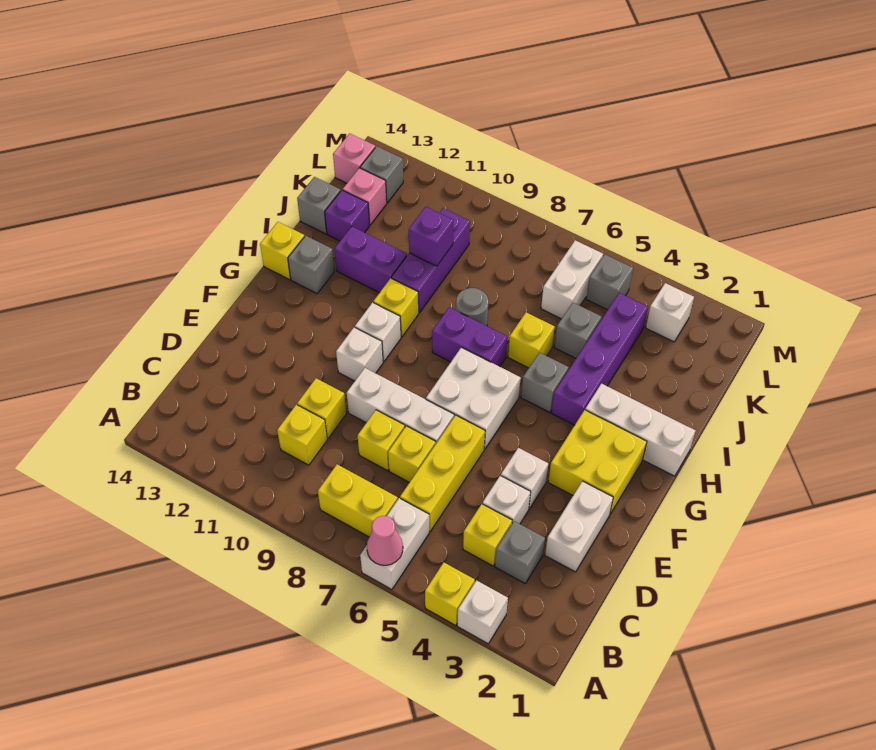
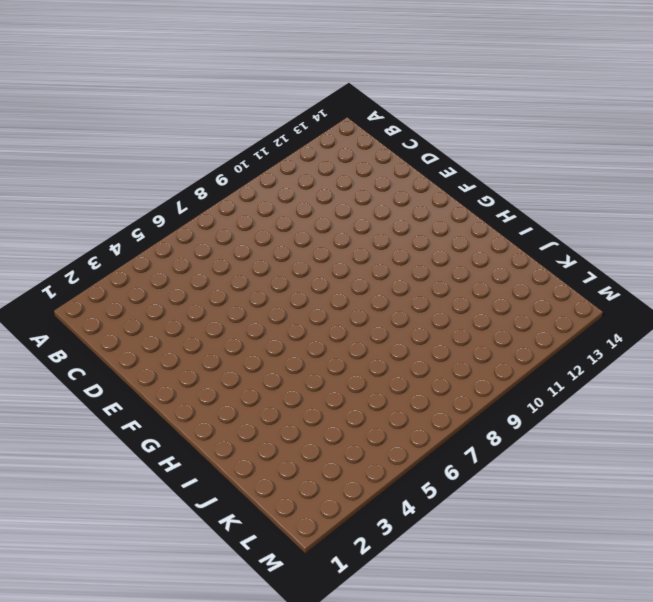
none -> white brick A3 level 1
none -> yellow brick A4 level 1
none -> white brick A6:B6 level 1
none -> yellow brick B7:B8 level 1

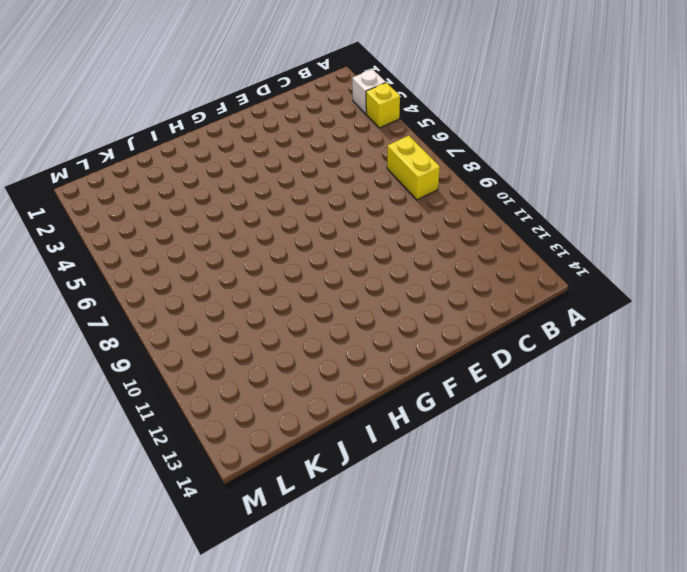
none -> white brick A6:B6 level 1
none -> grey brick C3 level 1
none -> yellow brick C4 level 1
none -> yellow brick C6:E6 level 1

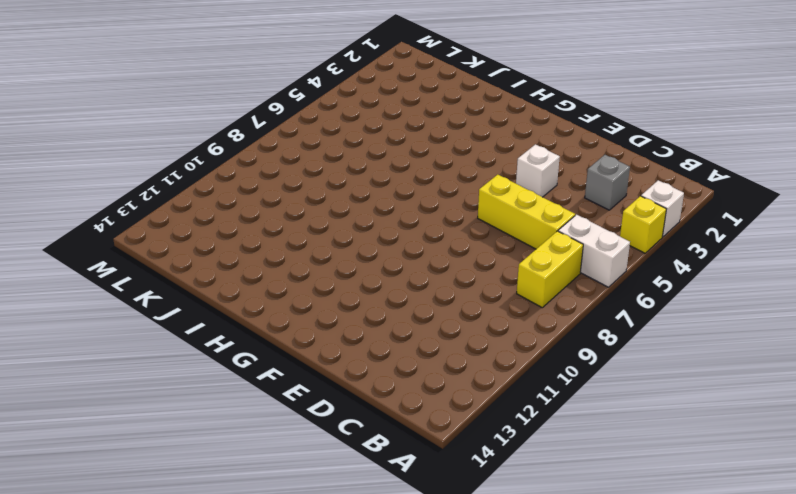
none -> yellow brick C4 level 1
none -> yellow brick C10 level 1
none -> white brick D2:E2 level 1
none -> white brick D4 level 1

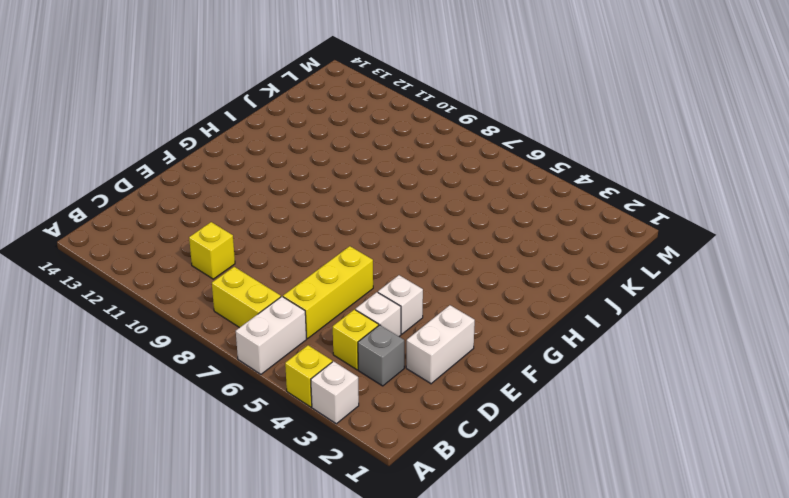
none -> yellow brick D7 level 1
none -> yellow brick D8 level 1
none -> yellow brick D10 level 1
none -> white brick E7:E9 level 1

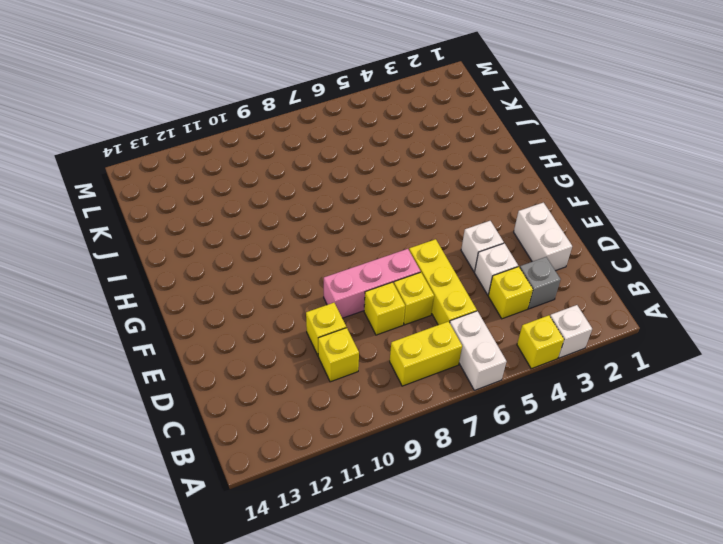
pink brick E7:E9 level 1 -> white brick E7:E9 level 1
none -> yellow brick F2:G3 level 1
none -> white brick F6:G7 level 1
none -> white brick F10 level 1
none -> white brick G10 level 1

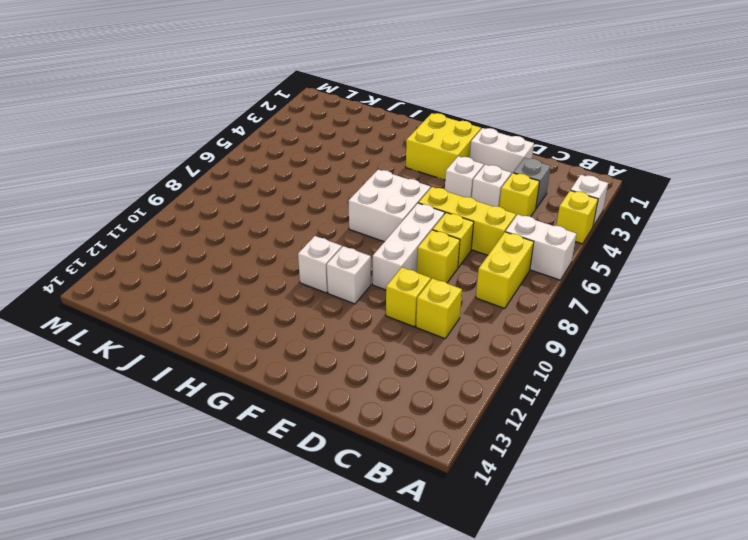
none -> white brick H1:H3 level 1
none -> purple brick H4:K4 level 1
none -> grey brick H5 level 1
none -> purple brick H7:H8 level 1

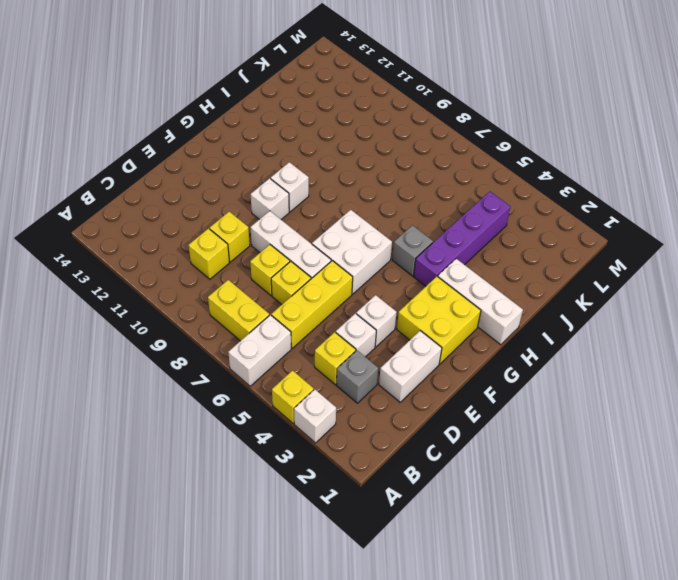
none -> purple brick H7:H8 level 1
none -> yellow brick H10 level 1
none -> grey brick H13 level 1
none -> yellow brick H14 level 1

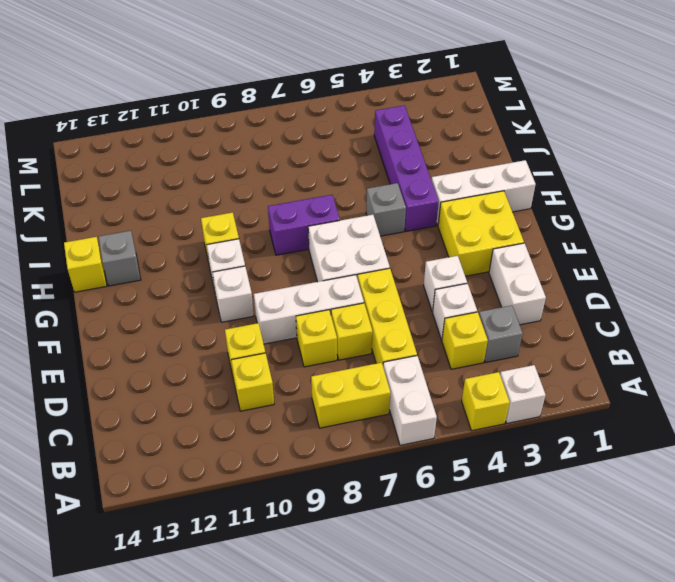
none -> yellow brick I6 level 1
none -> grey round brick I8 level 1
none -> purple brick I10:K10 level 1
none -> purple brick I11:I12 level 1

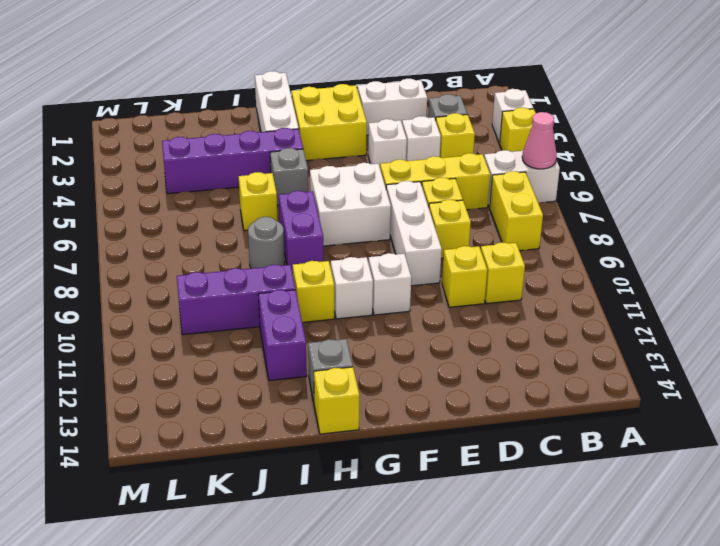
none -> grey brick J5 level 1
none -> purple brick J13 level 1
none -> grey brick J14 level 1
none -> white brick K6:L6 level 1

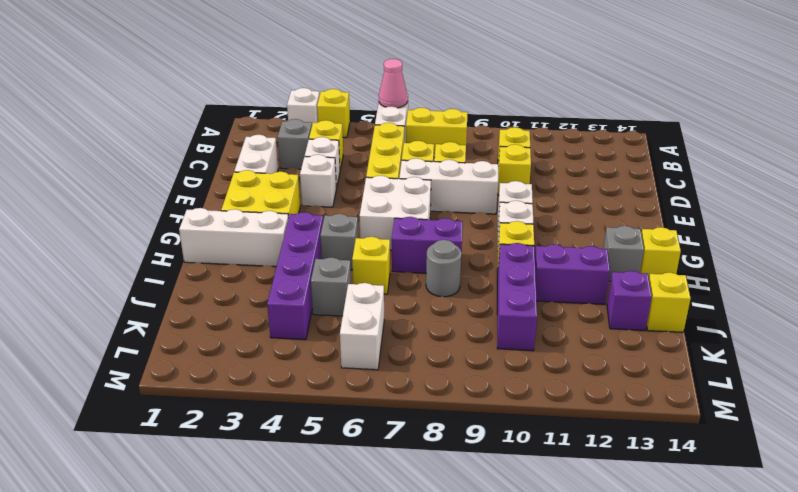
yellow brick J14 level 1 -> grey brick J14 level 1
none -> pink brick K13 level 1
none -> white brick L3 level 1
none -> grey brick L5 level 1
none -> grey brick L13 level 1

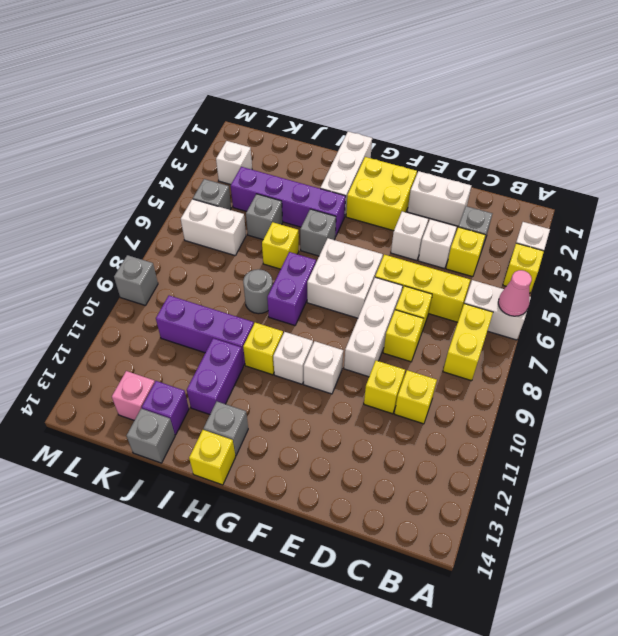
grey brick M9 level 1 -> grey brick L13 level 1
none -> pink brick L14 level 1
none -> purple brick J10 level 2

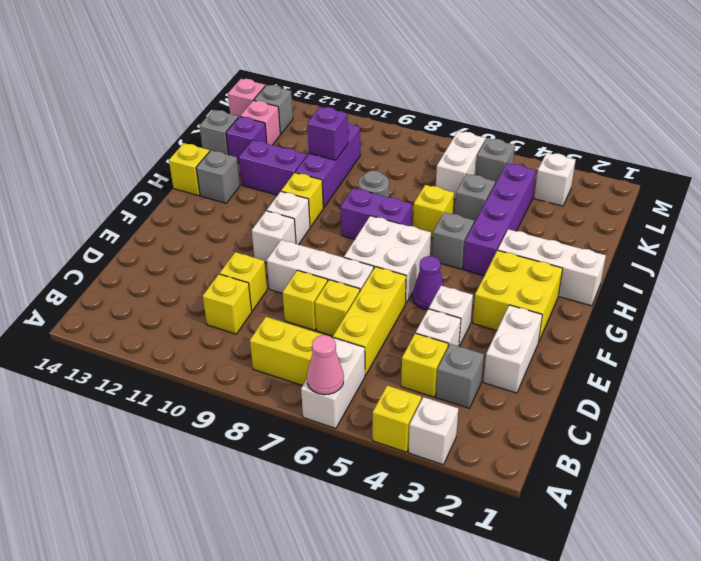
purple cone F5 level 1 -> none

